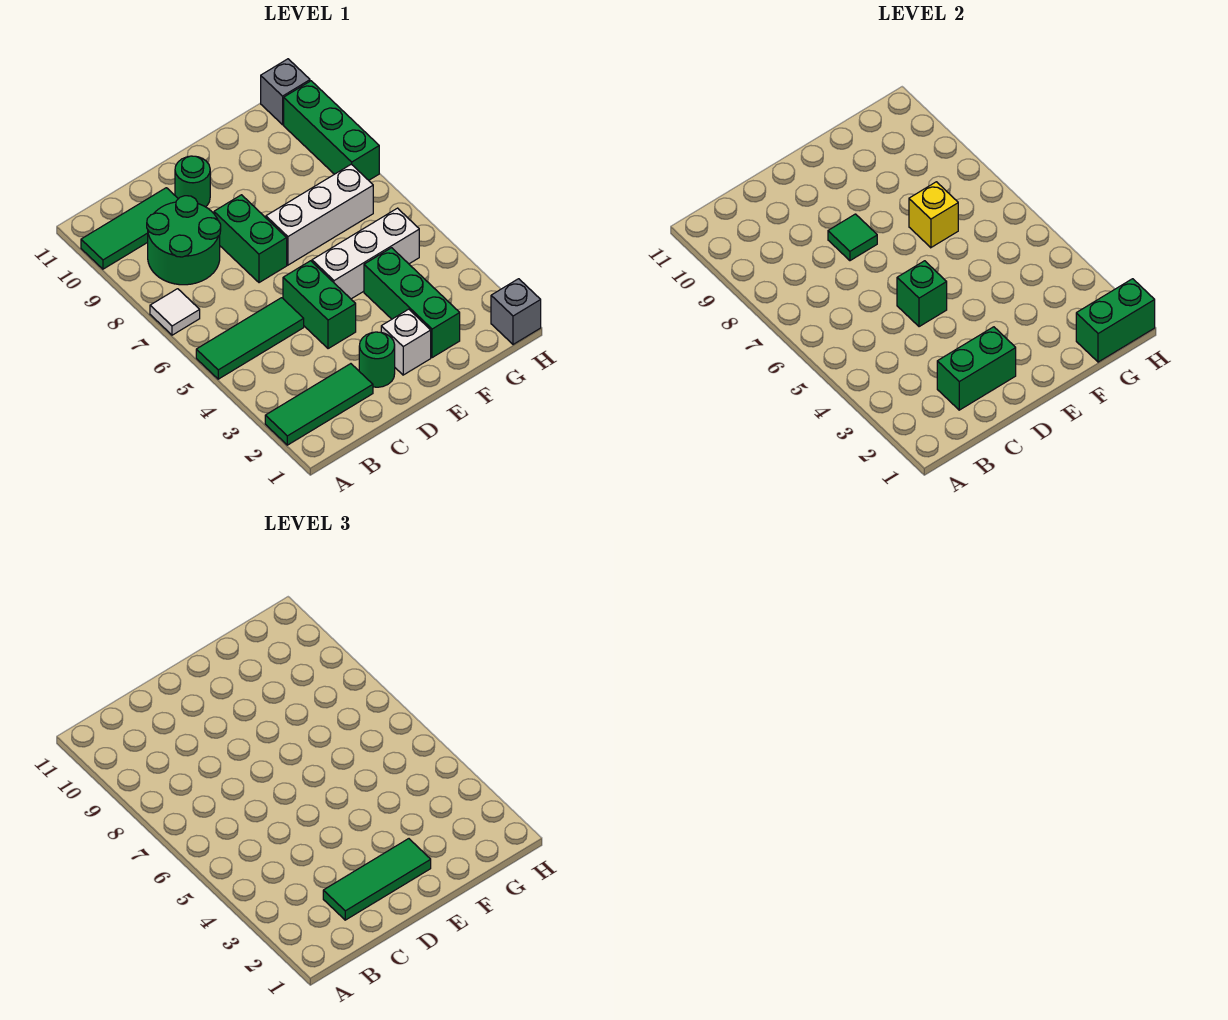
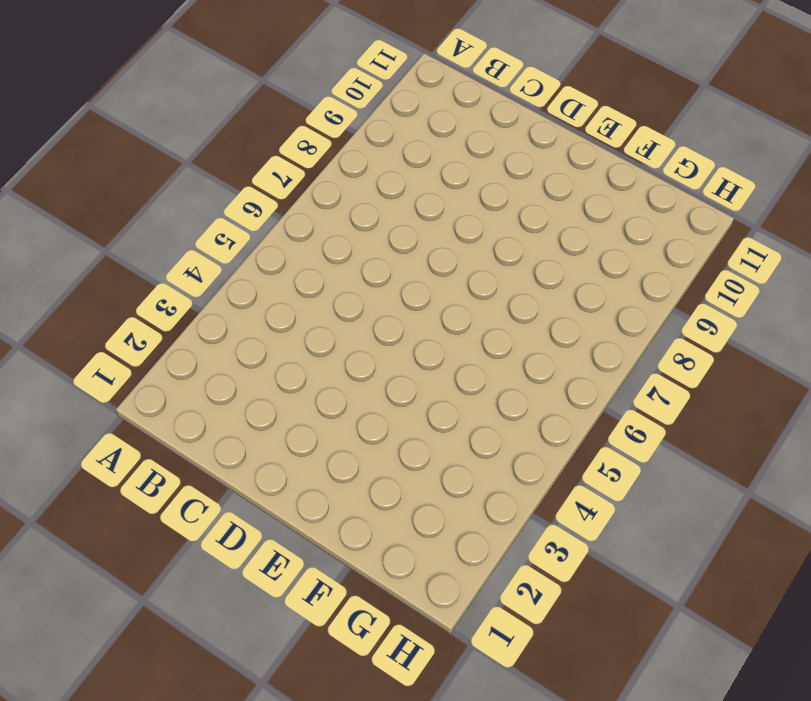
none -> green tile A2:C2 level 1
none -> green tile A5:C5 level 1
none -> white tile A7 level 1

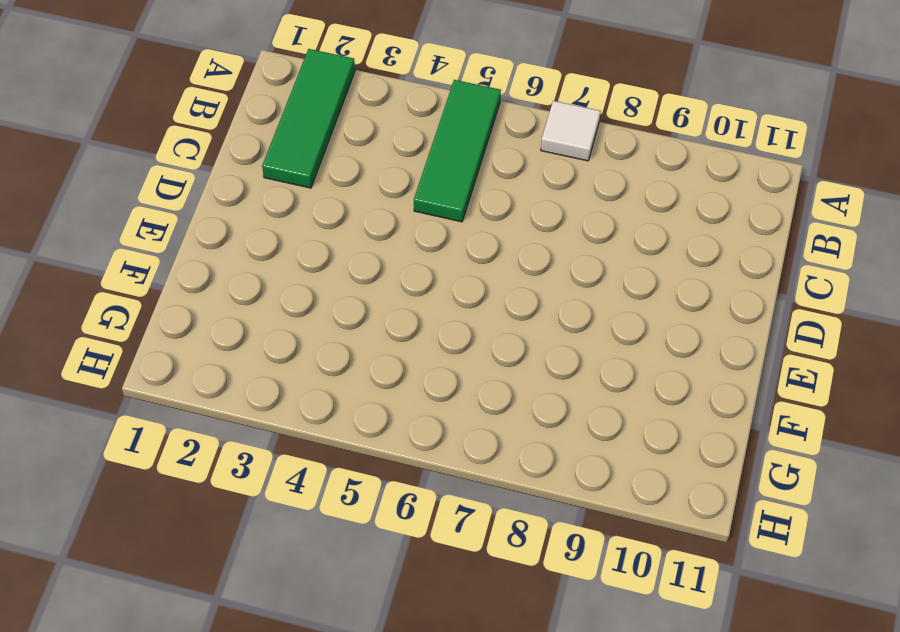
none -> green tile A10:C10 level 1
none -> green round brick B8:C9 level 1
none -> green round brick D2 level 1

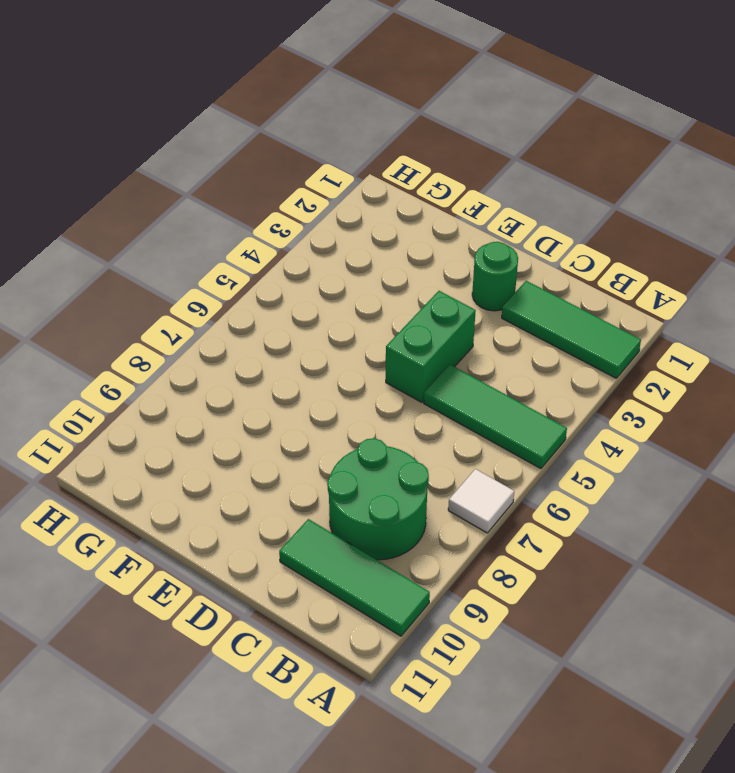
none -> green brick D7:D8 level 1
none -> green round brick D10 level 1
none -> white brick E2 level 1

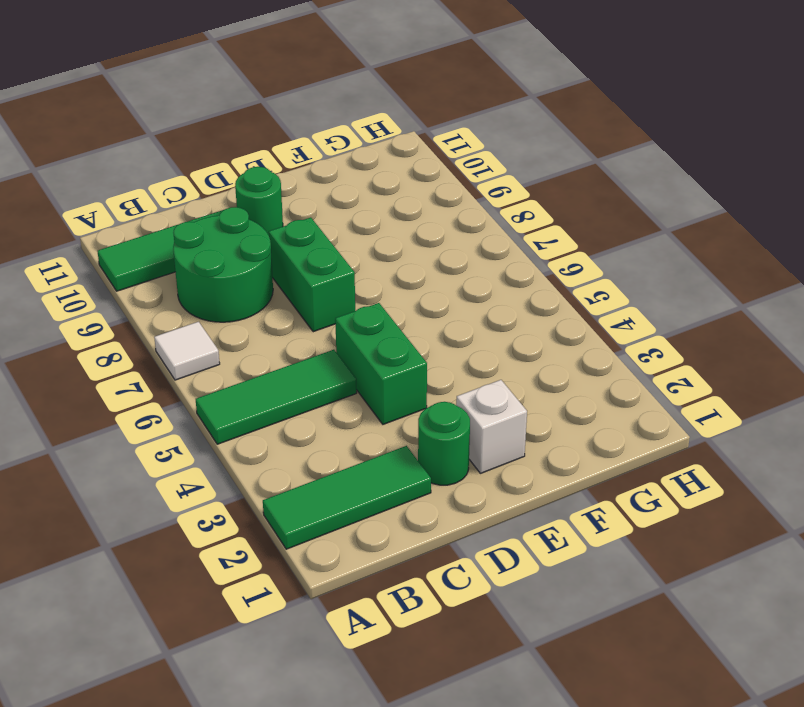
none -> white brick E5:G5 level 1
none -> white brick E7:G7 level 1
none -> green brick F2:F4 level 1

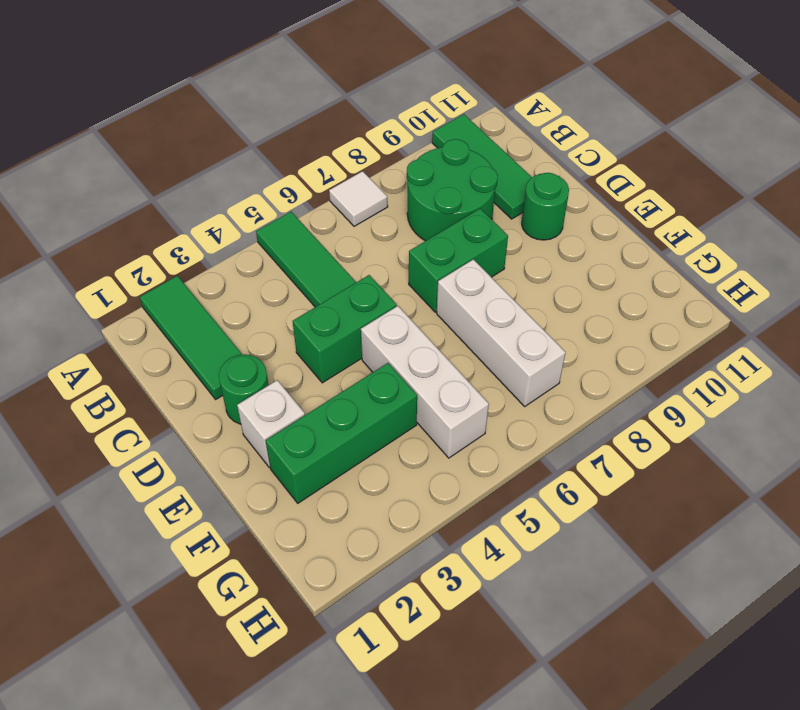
none -> grey brick H1 level 1
none -> green brick H8:H10 level 1
none -> grey brick H11 level 1

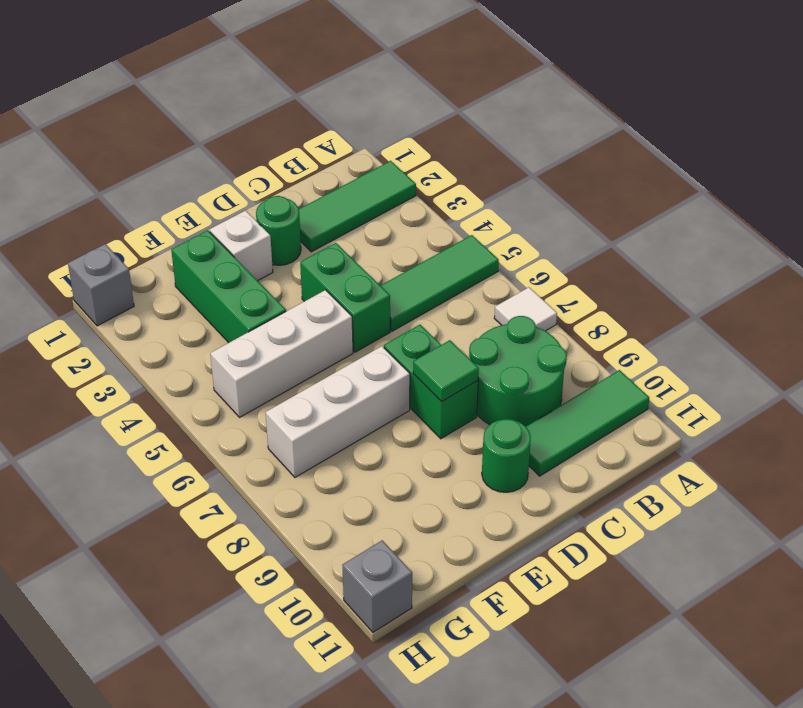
none -> green brick H8:H10 level 1
none -> green brick C2:D2 level 2
none -> green brick D5 level 2

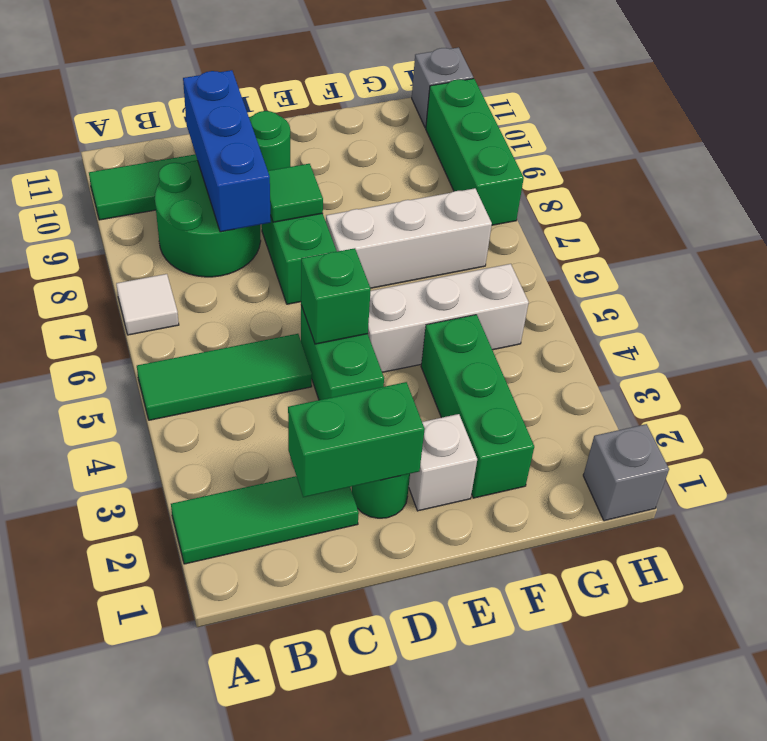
blue brick C8:C10 level 2 -> none
none -> yellow brick F7 level 2
none -> green brick G1:H1 level 2
none -> green tile C2:E2 level 3

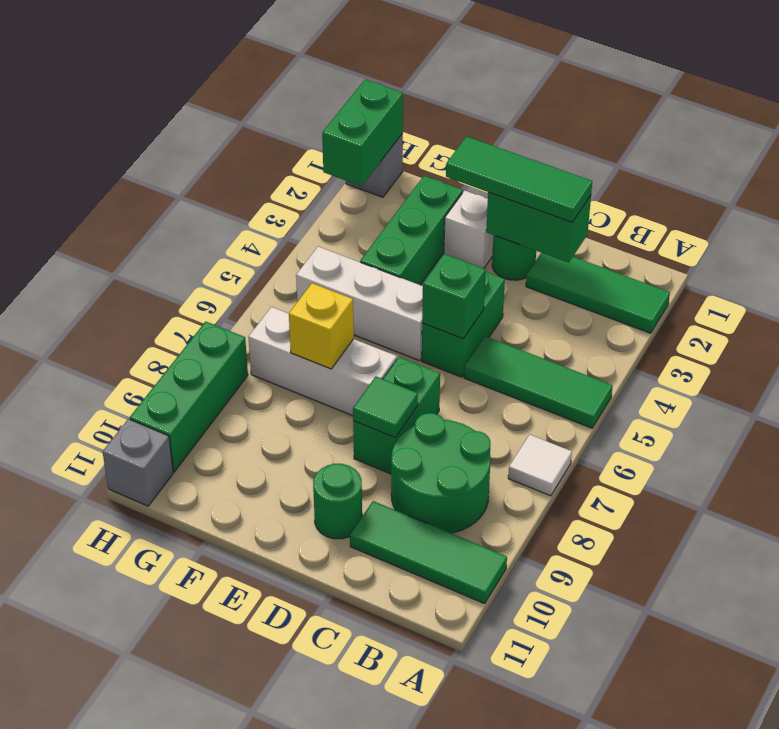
green brick H1:H2 level 2 -> green brick G1:H1 level 2

